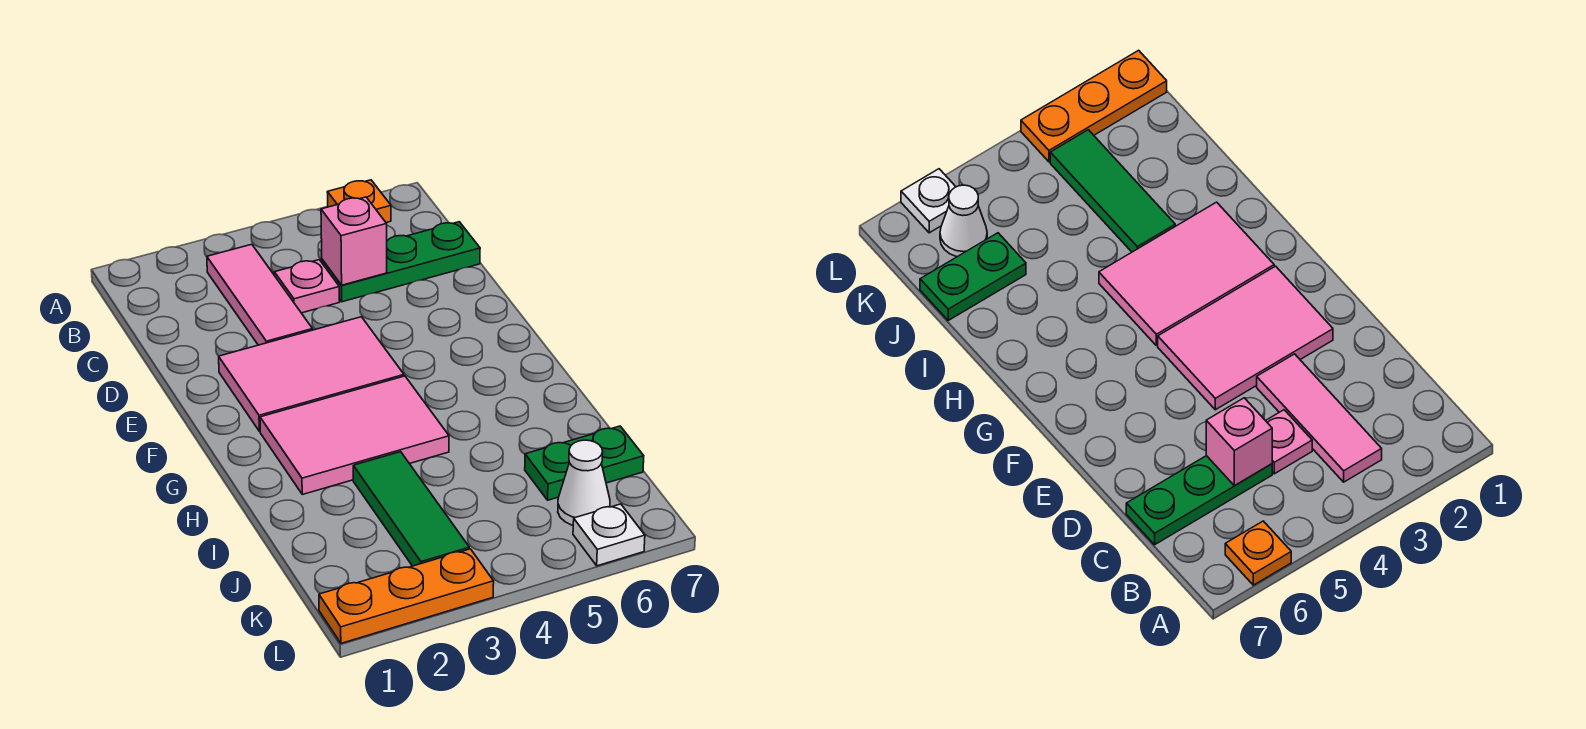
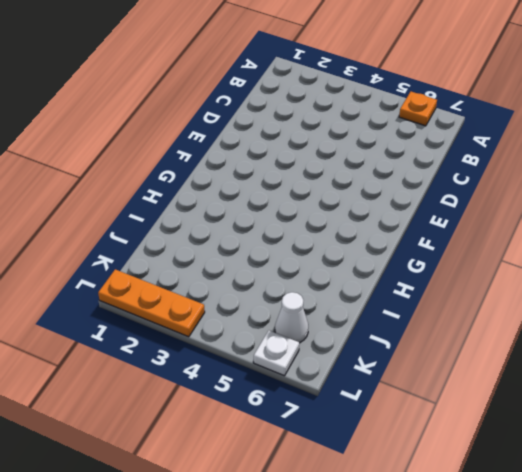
none -> pink tile B3:D3 level 1
none -> pink plate C4 level 1
none -> green plate C5:C7 level 1

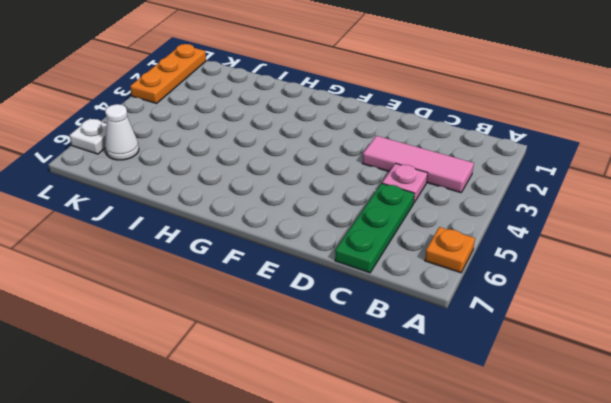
none -> pink tile E2:F4 level 1
none -> pink tile G2:H4 level 1
none -> green tile I3:K3 level 1

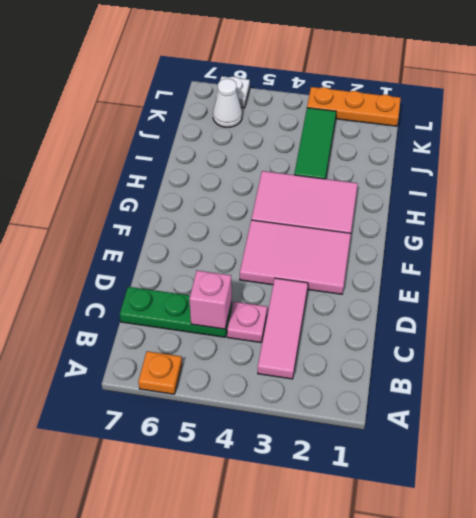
none -> green plate J6:J7 level 1

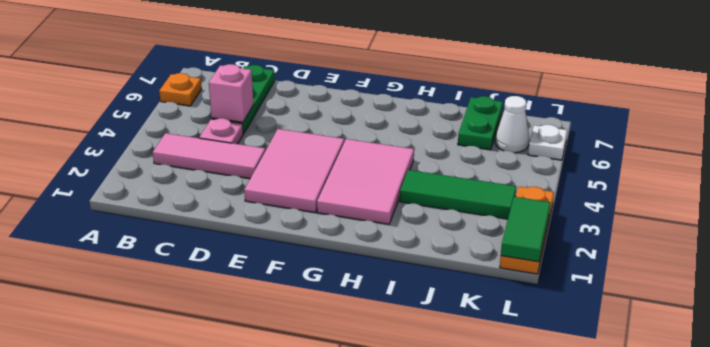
green tile L1:L2 level 2 -> none

